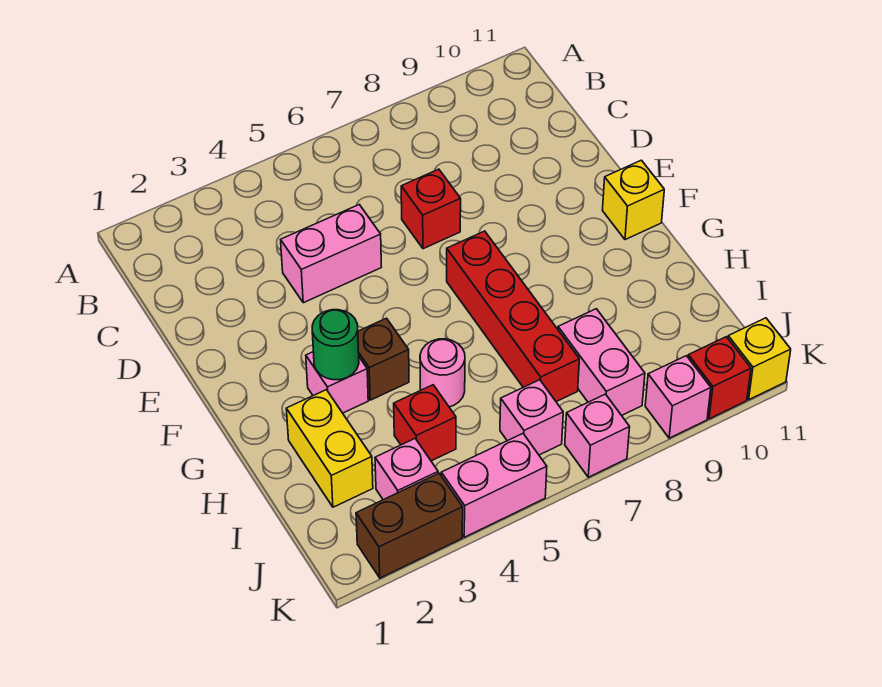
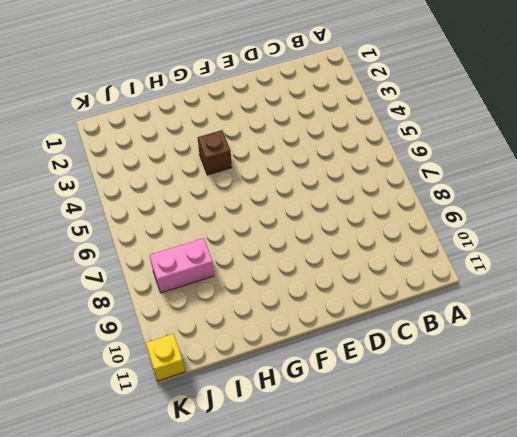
none -> pink brick D4:D5 level 1
none -> red brick D7 level 1
none -> red brick F7:I7 level 1

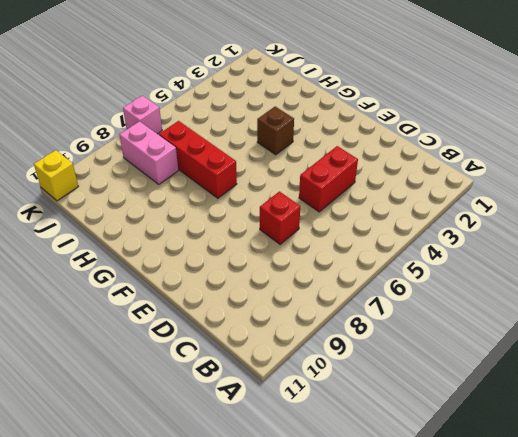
red brick D4:D5 level 1 -> pink brick D4:D5 level 1
red brick G7:I7 level 1 -> red brick F7:I7 level 1
none -> yellow brick F11 level 1
none -> pink brick G3 level 1
none -> yellow brick H2:I2 level 1

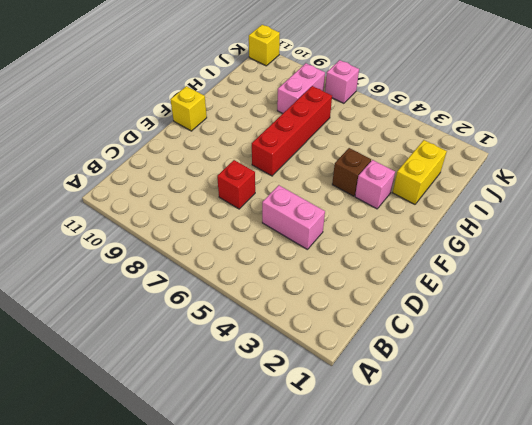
none -> pink round brick H5 level 1
none -> red brick I4 level 1
none -> pink brick J3 level 1

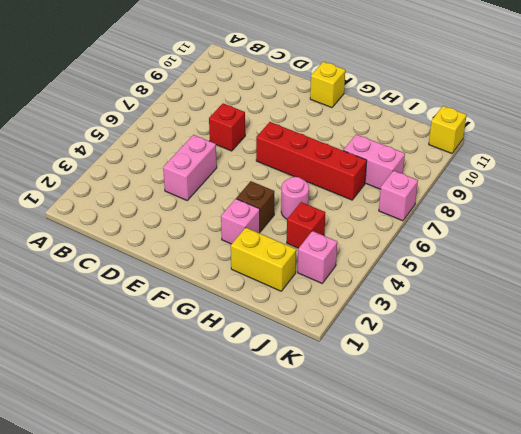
none -> pink brick J6 level 1
none -> brown brick K2:K3 level 1
none -> pink brick K4:K5 level 1

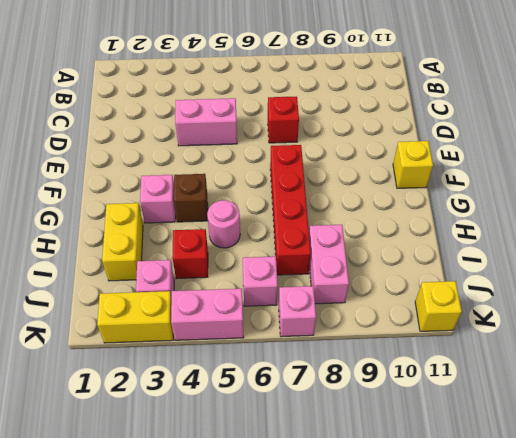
yellow brick K2:K3 level 1 -> brown brick K2:K3 level 1
none -> pink brick K9 level 1
none -> red brick K10 level 1
none -> green round brick G3 level 2

